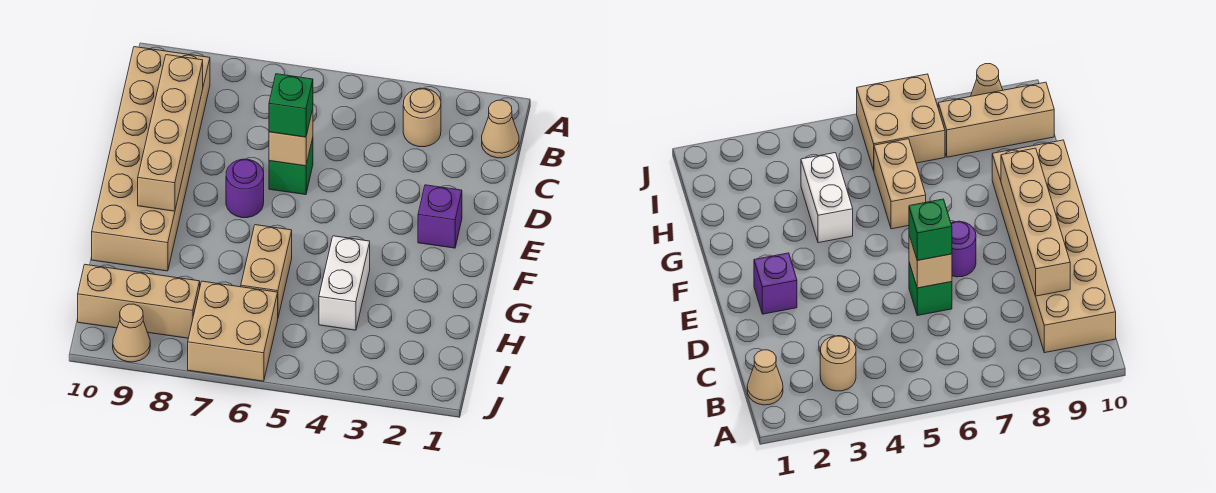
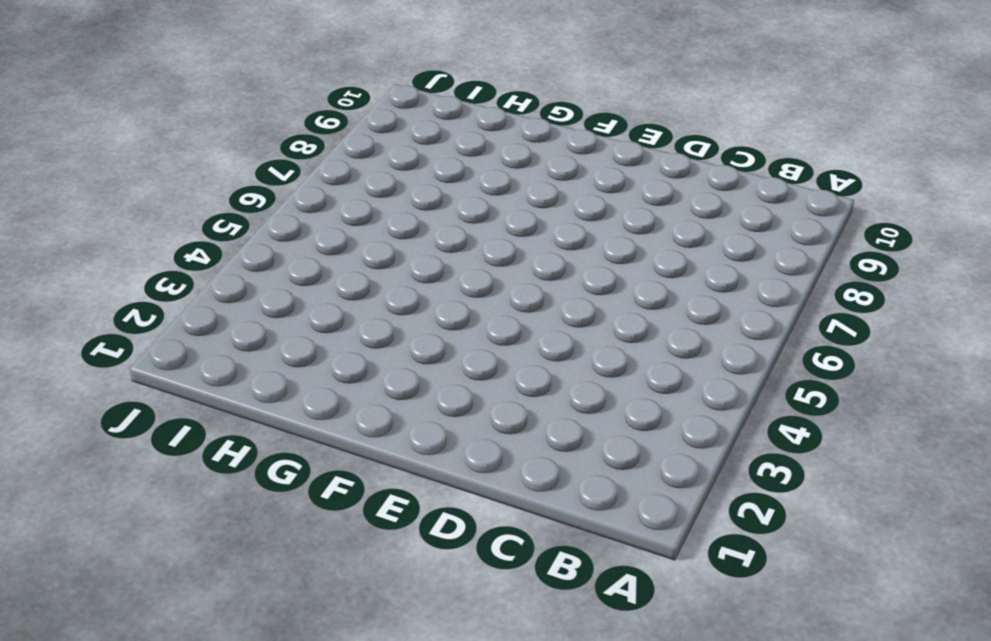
none -> tan cone B1 level 1
none -> tan round brick B3 level 1
none -> tan brick B9:G10 level 1

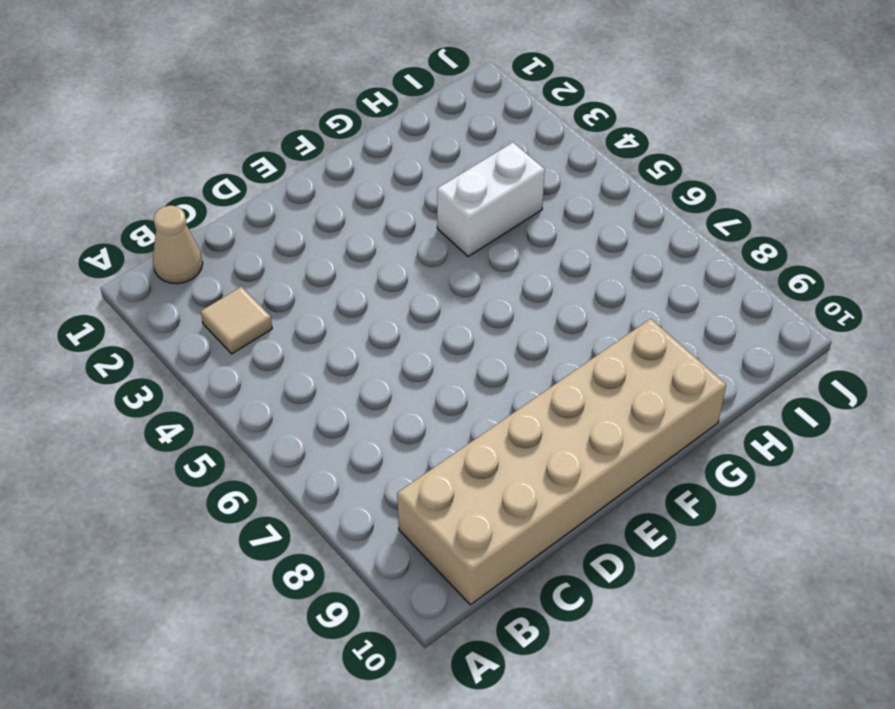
tan tile B3 level 1 -> tan round brick B3 level 1
none -> green brick D6 level 1
none -> purple brick E2 level 1
none -> purple round brick E7 level 1

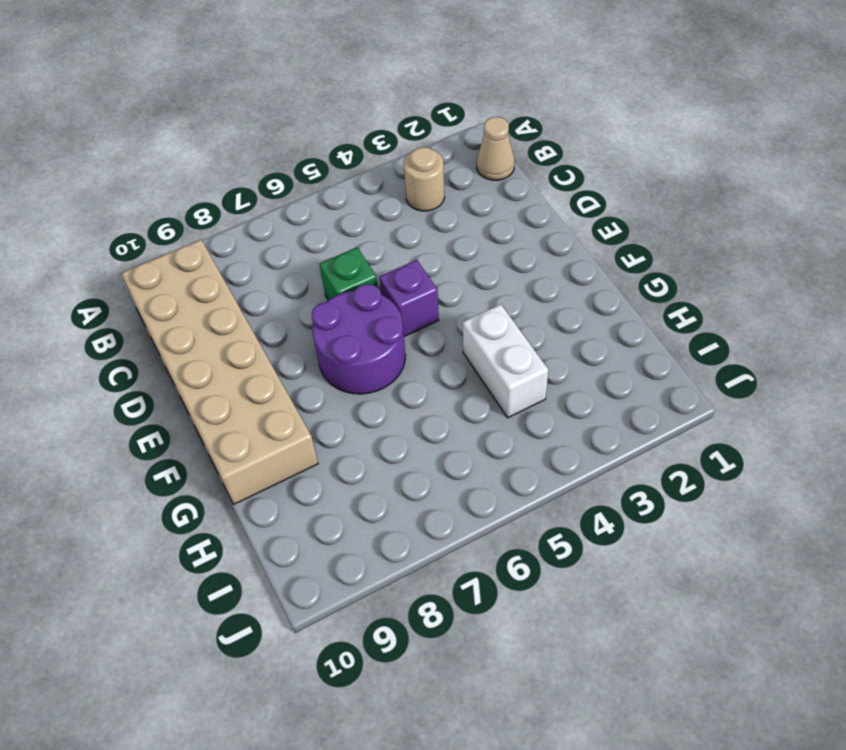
purple brick E5 level 1 -> purple brick E2 level 1
purple round brick E6:F7 level 1 -> purple round brick E7 level 1
none -> tan brick G6:H6 level 1
none -> tan brick I6:J7 level 1
none -> tan brick I8:I10 level 1

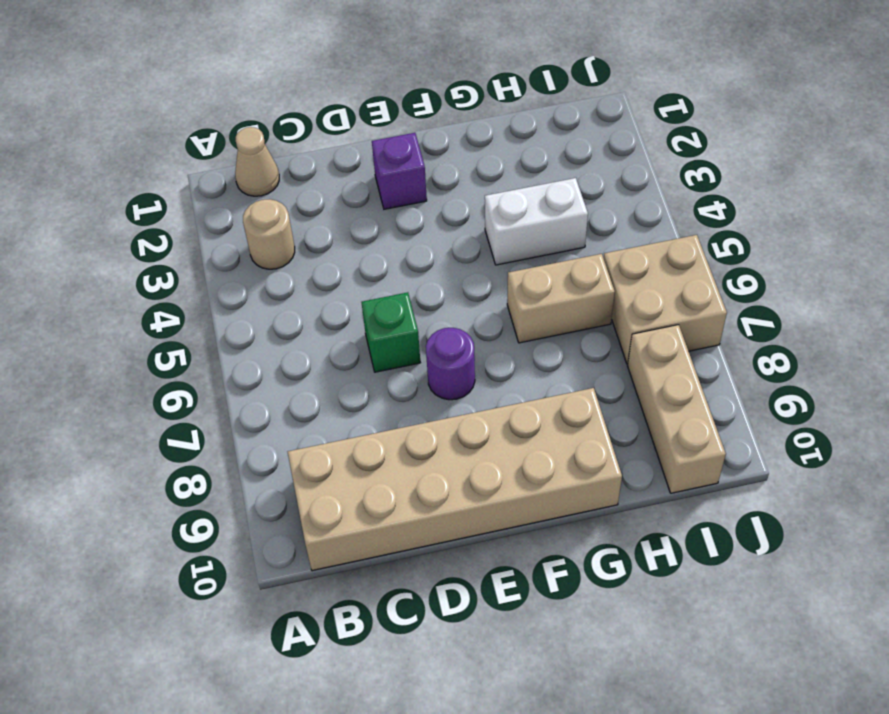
none -> tan cone J9 level 1
none -> tan brick C9:F9 level 2
none -> tan brick D6 level 2

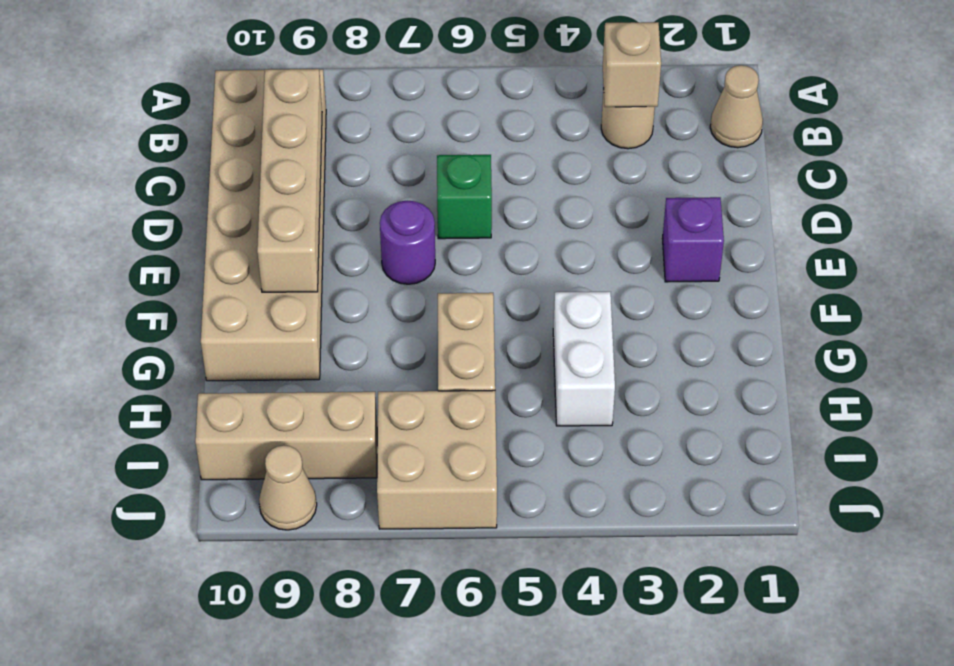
tan brick B3 level 2 -> tan brick D6 level 2
none -> green brick D6 level 3

